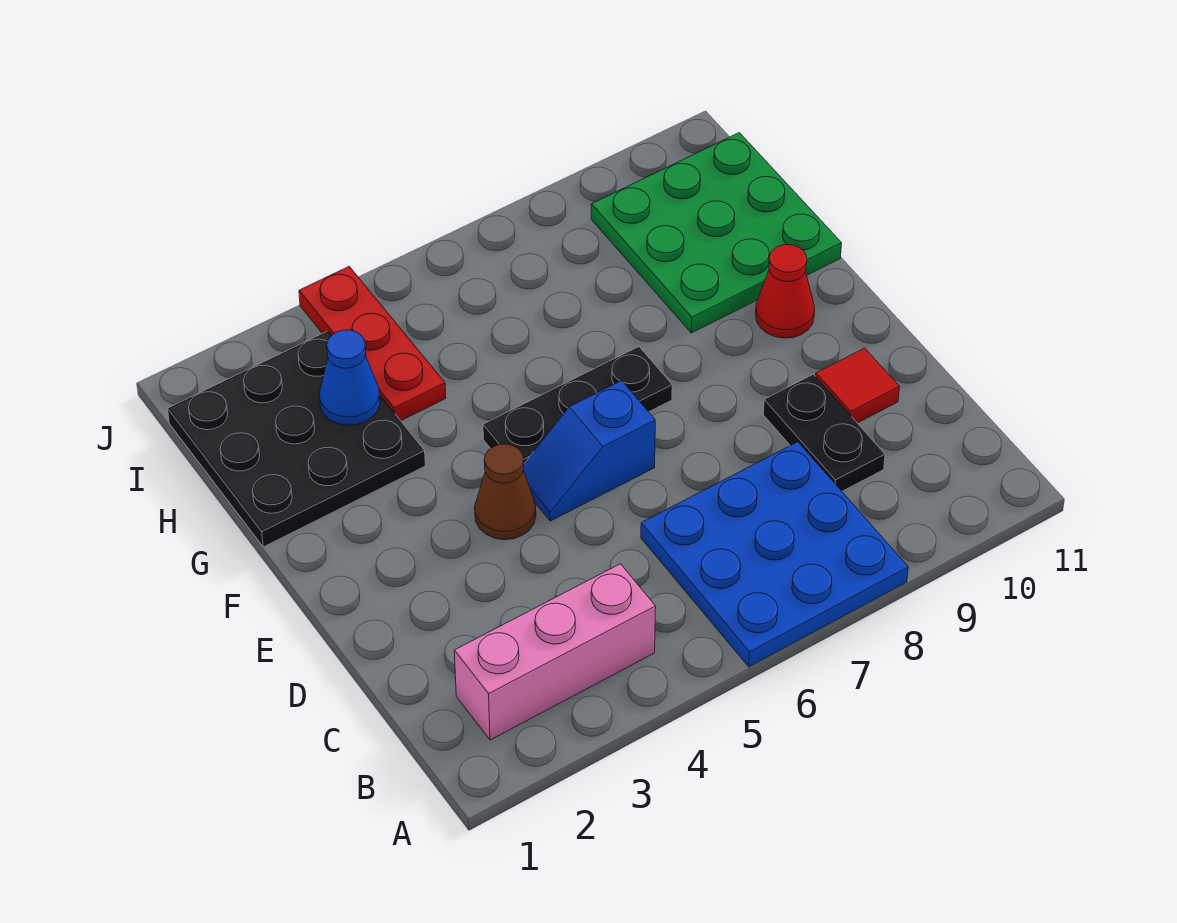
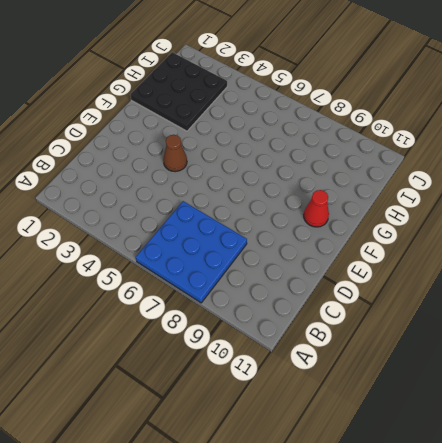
none -> pink brick B2:B4 level 1
none -> black plate C9:D9 level 1
none -> red tile D10 level 1

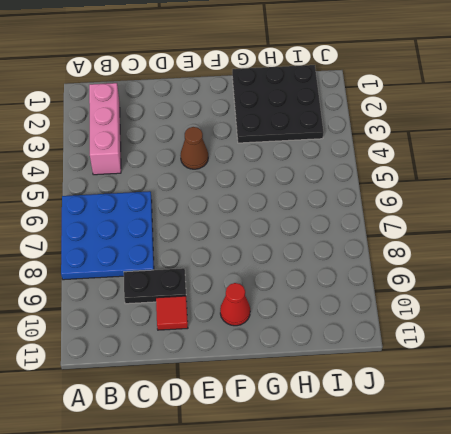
none -> blue slope E5:E6 level 1 top 6
none -> black plate F5:F7 level 1
none -> green plate G9:I11 level 1

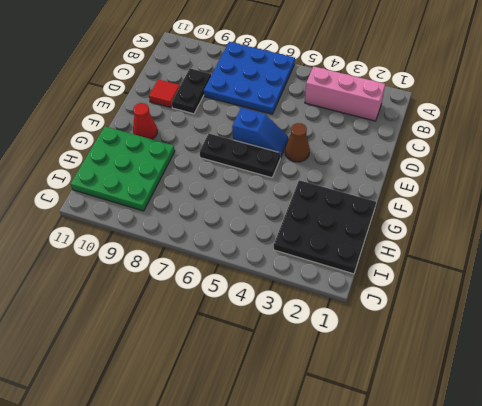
none -> red plate H4:J4 level 1
none -> blue cone H3 level 2

